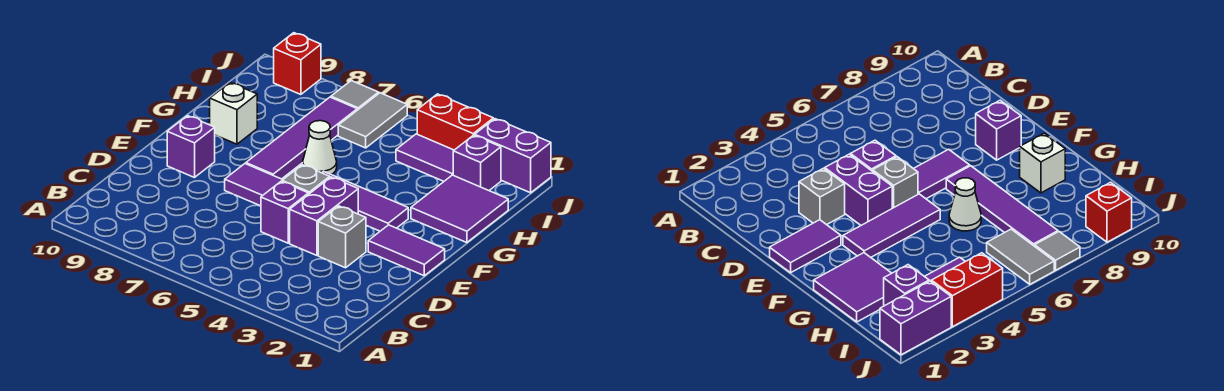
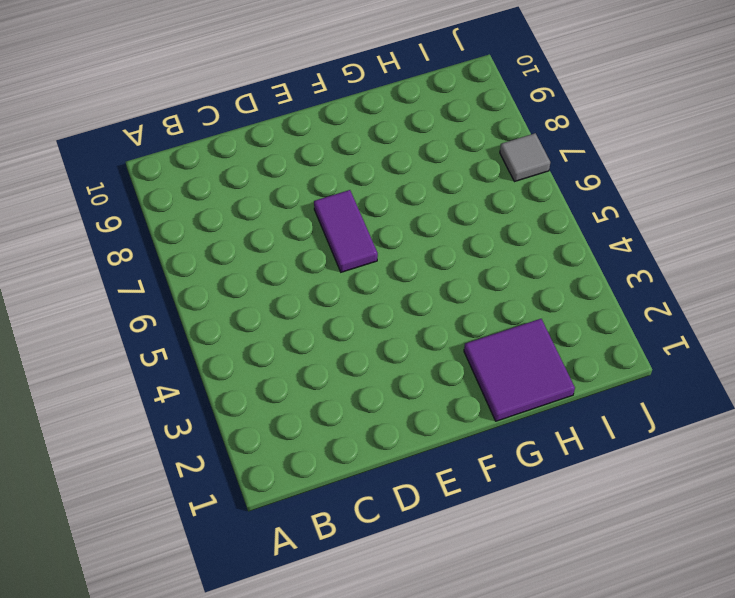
none -> grey brick D3 level 1
none -> purple brick D4:E4 level 1
none -> purple brick D5 level 1

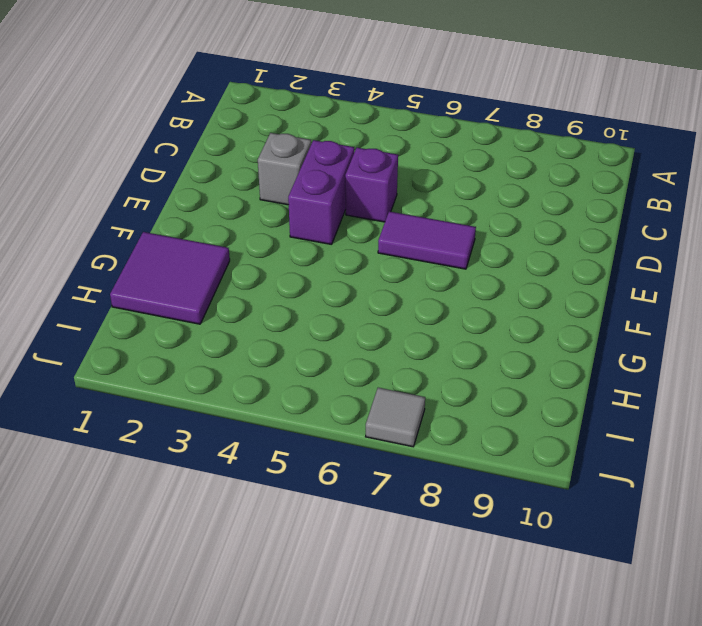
none -> purple tile E1:E2 level 1
none -> grey brick E5 level 1
none -> purple brick E9 level 1

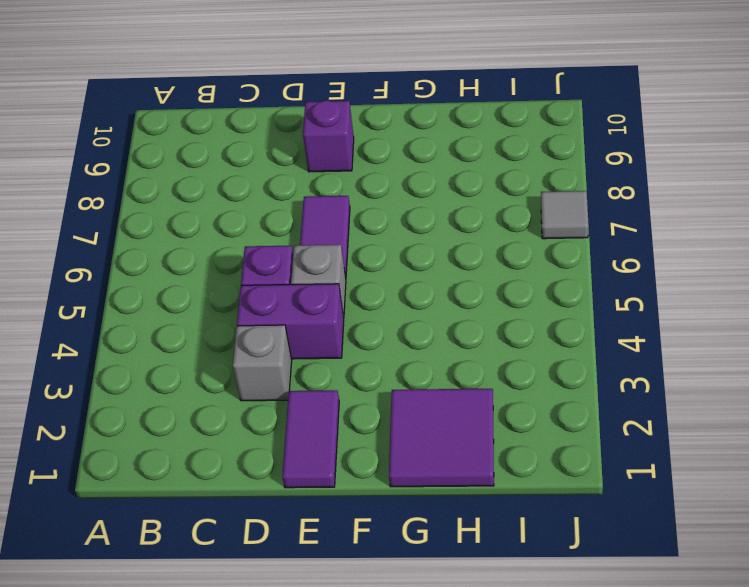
none -> purple tile F3:F5 level 1
none -> purple tile F7:I7 level 1
none -> white cone G6 level 1

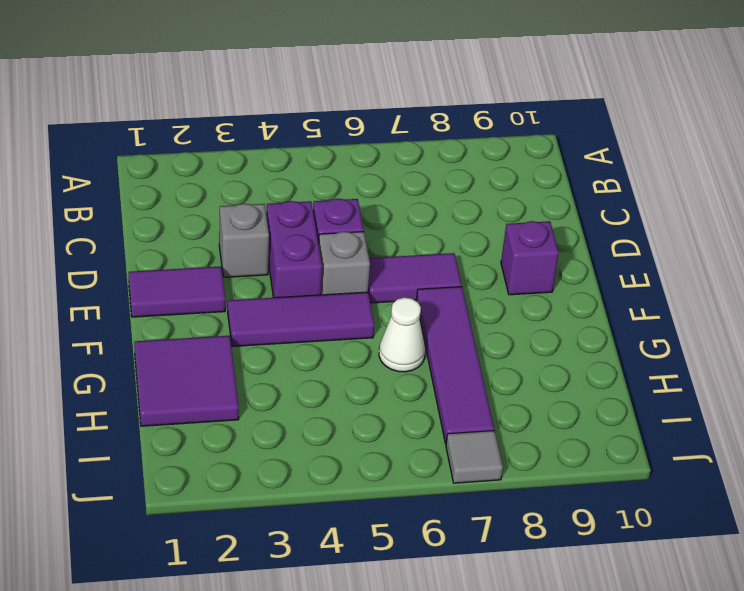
none -> white brick G9 level 1
none -> purple brick I2 level 1
none -> purple tile I3:I4 level 1

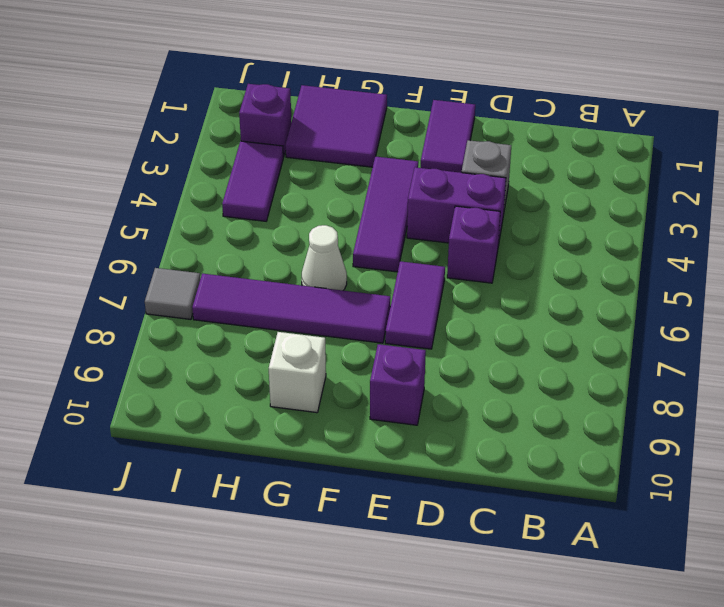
none -> grey brick E5 level 1
none -> grey tile I6:J6 level 1
none -> purple brick J1:J2 level 1

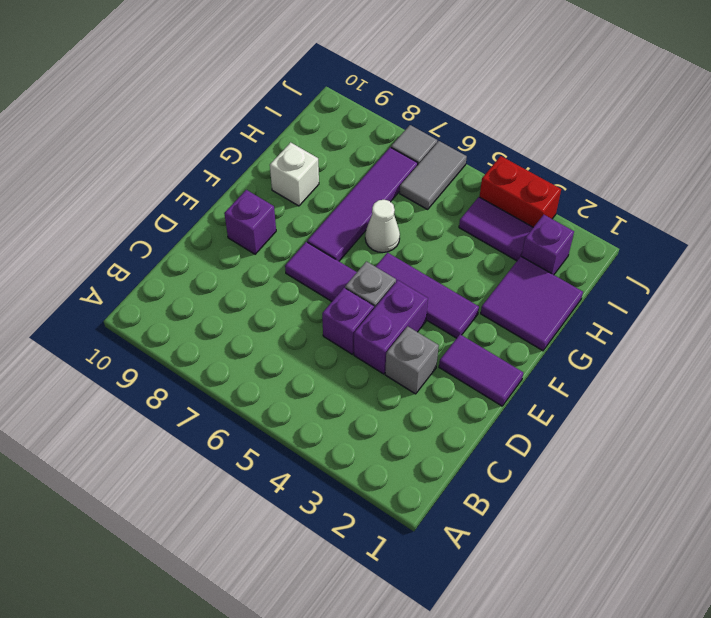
none -> purple brick J1:J2 level 1
none -> red brick J9 level 1

